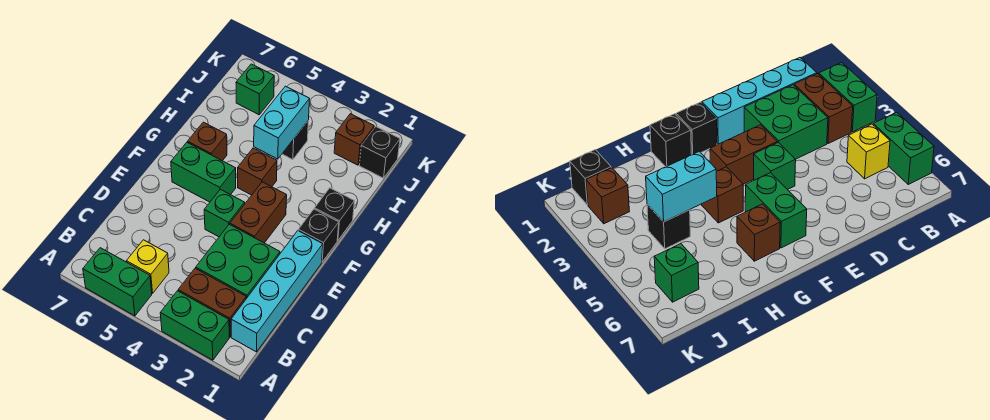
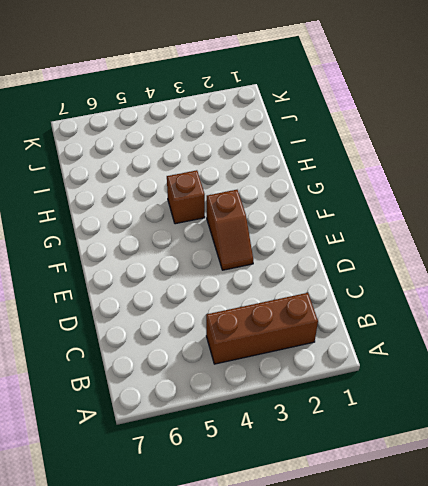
brown brick B2:B4 level 1 -> brown brick B2:B3 level 1
brown slope E3:F3 level 1 top F -> brown brick E3:F3 level 1
none -> green brick A2:A3 level 1
none -> green brick A5:A6 level 1
none -> cyan brick B1:E1 level 1

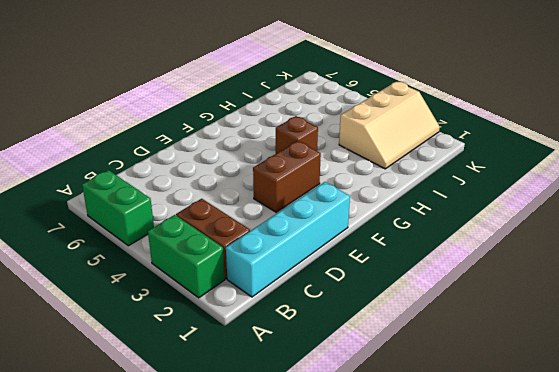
tan slope I2:K3 level 1 top 3 -> brown brick J2 level 1
none -> yellow brick B5 level 1
none -> green brick C2:D3 level 1
none -> green brick E4 level 1

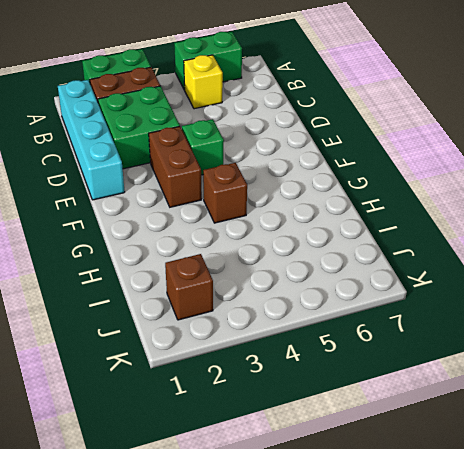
none -> black brick F1 level 1
none -> green brick F5:F6 level 1
none -> black brick G1 level 1

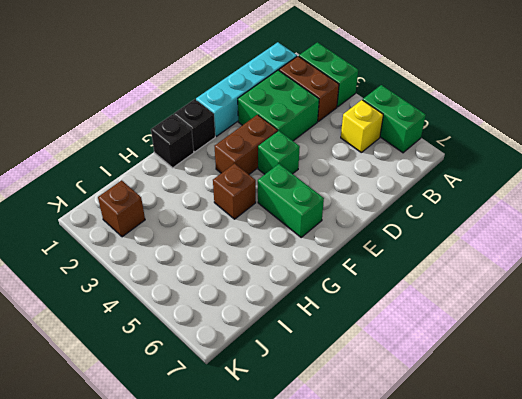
none -> brown brick G6 level 1
none -> black brick I4 level 1
none -> black brick J1 level 1

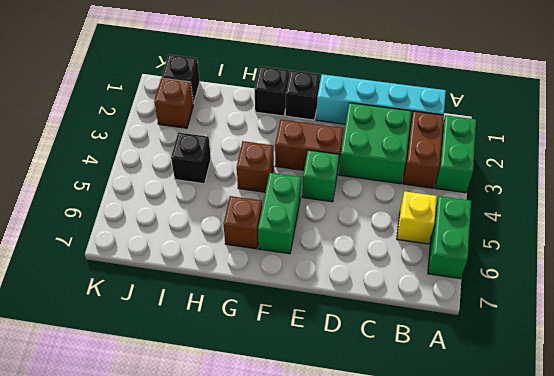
none -> green brick J6 level 1
none -> cyan brick H4:I4 level 2

